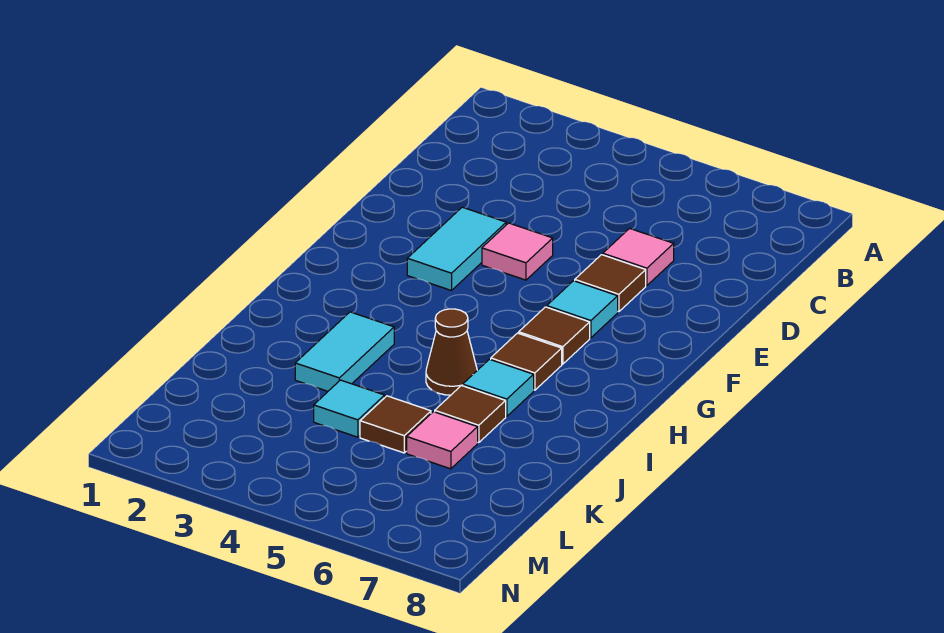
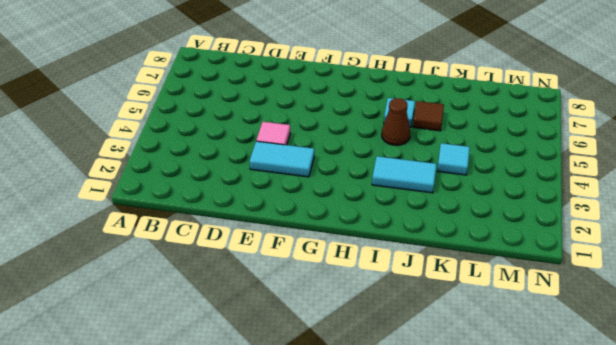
none -> pink tile D6 level 1
none -> brown tile E6 level 1
none -> cyan tile F6 level 1

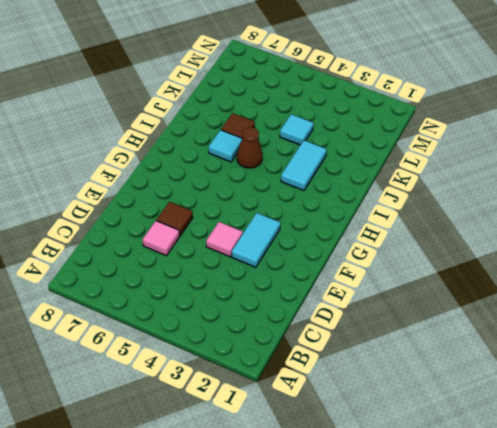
none -> cyan tile F6 level 1
none -> brown tile G6 level 1
none -> brown tile H6 level 1

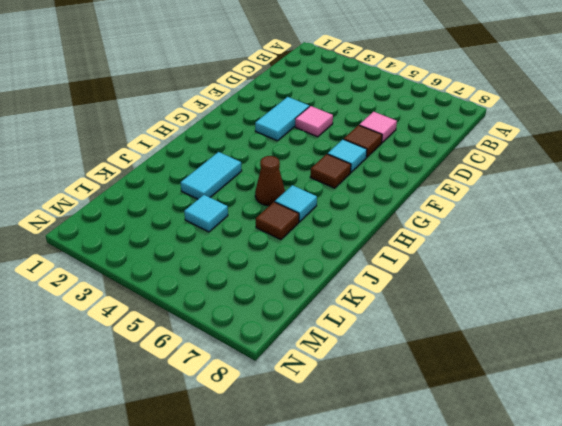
none -> brown tile H6 level 1
none -> brown tile K5 level 1
none -> pink tile K6 level 1

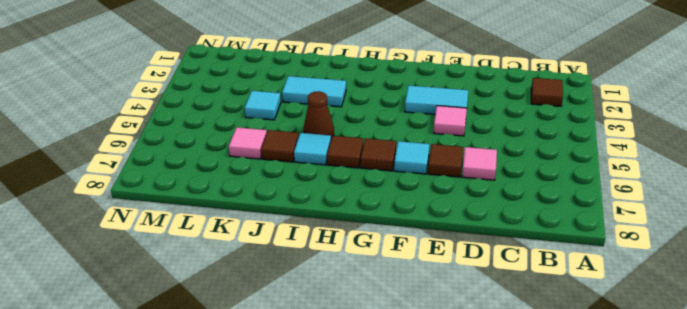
brown tile B2 level 1 -> brown tile K5 level 1

